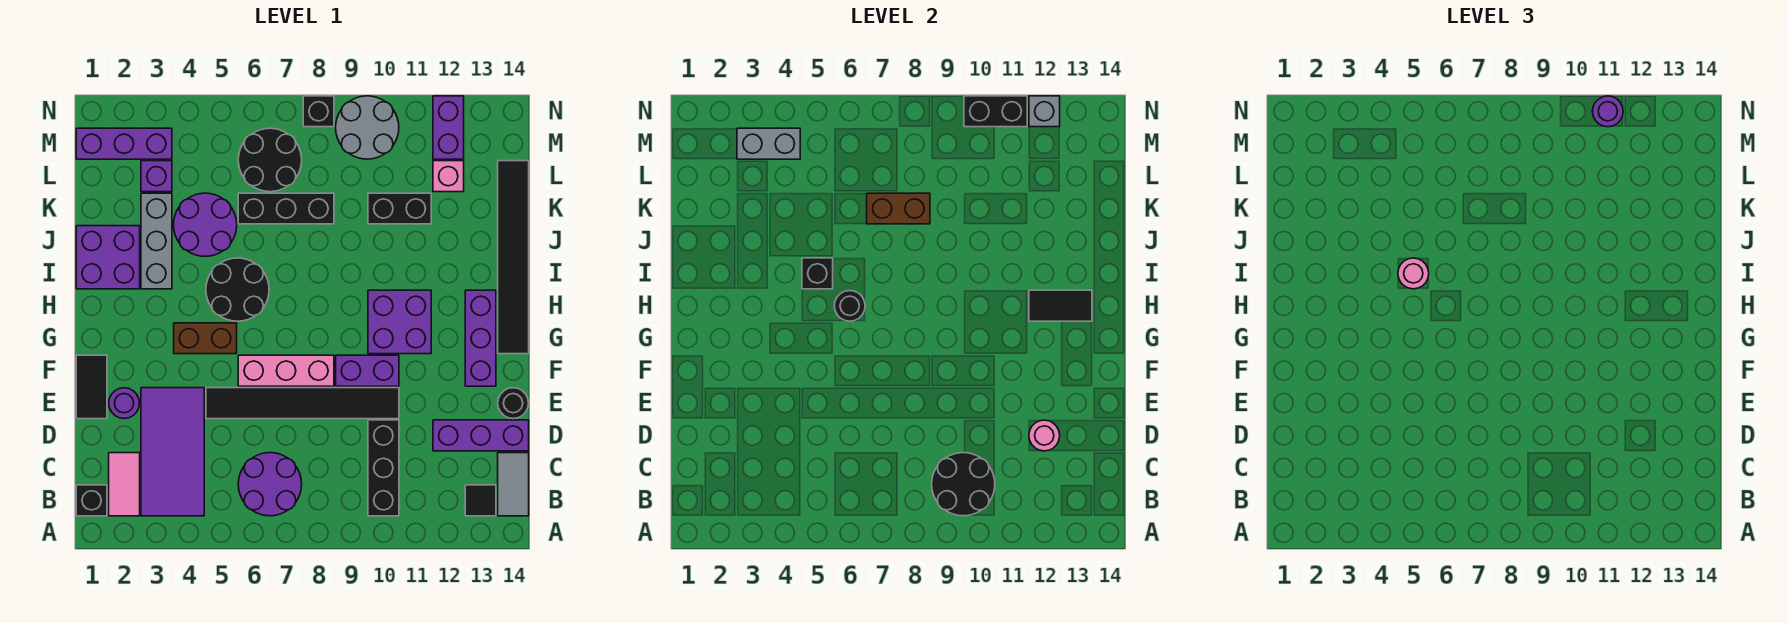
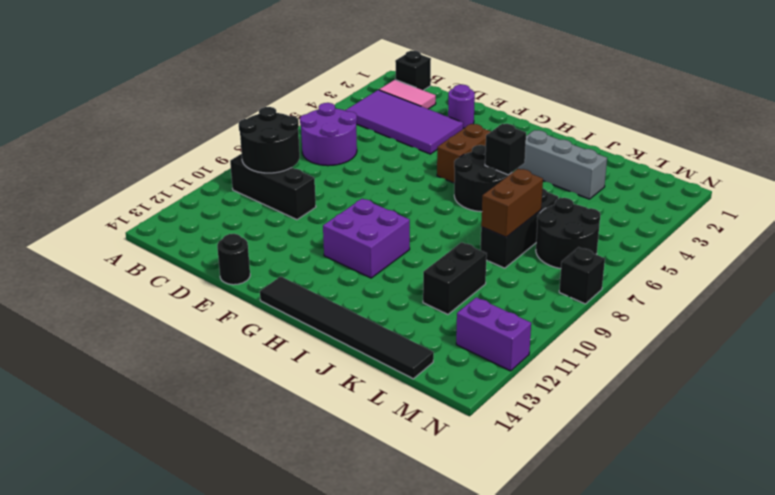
none -> black tile B13 level 1
none -> grey tile B14:C14 level 1
none -> purple brick D12:D14 level 1
none -> black tile E1:F1 level 1

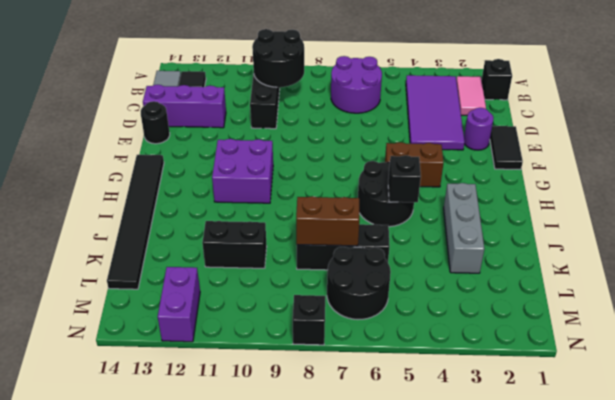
none -> black tile E5:E10 level 1
none -> pink brick F6:F8 level 1
none -> purple brick F9:F10 level 1
none -> purple brick F13:H13 level 1

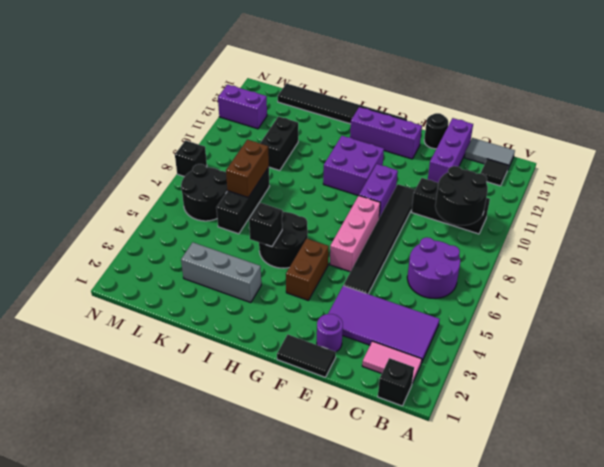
none -> purple brick I1:J2 level 1
none -> purple round brick J4:K5 level 1
none -> purple brick L3 level 1
none -> pink brick L12 level 1

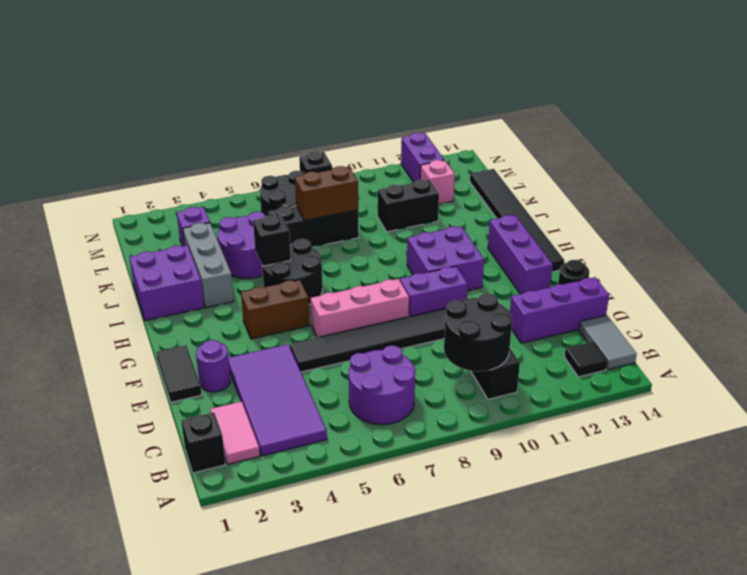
none -> purple brick M1:M3 level 1
none -> grey round brick M9:N10 level 1
none -> pink round brick D12 level 2
none -> black round brick H6 level 2

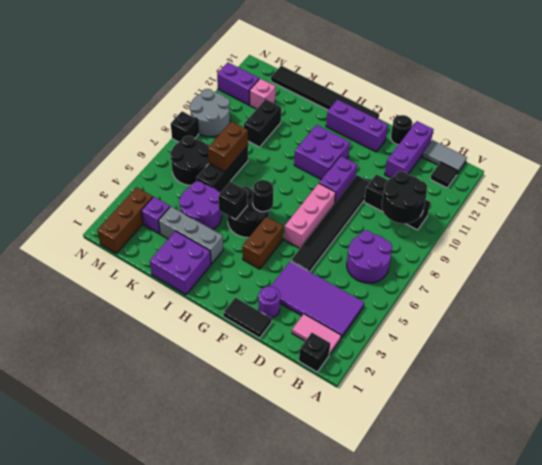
brown brick M1:M3 level 1 -> purple brick M1:M3 level 1
none -> pink round brick D12 level 2
none -> black tile H12:H13 level 2
none -> grey brick M3:M4 level 2
none -> black brick N10:N11 level 2

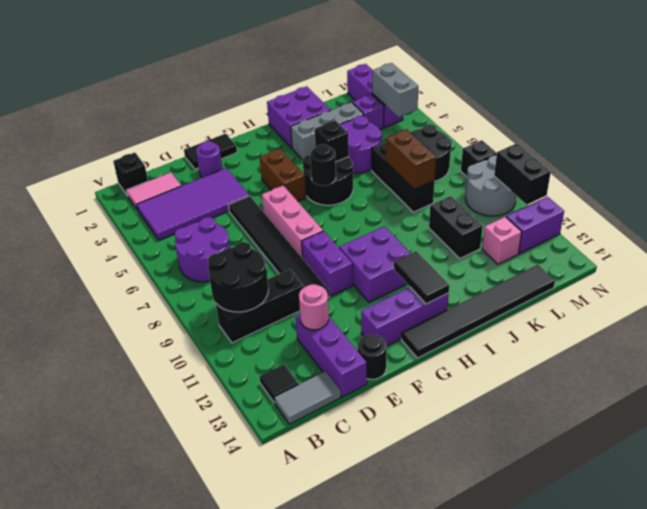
none -> grey brick N12 level 2
none -> pink round brick I5 level 3
none -> purple round brick N11 level 3

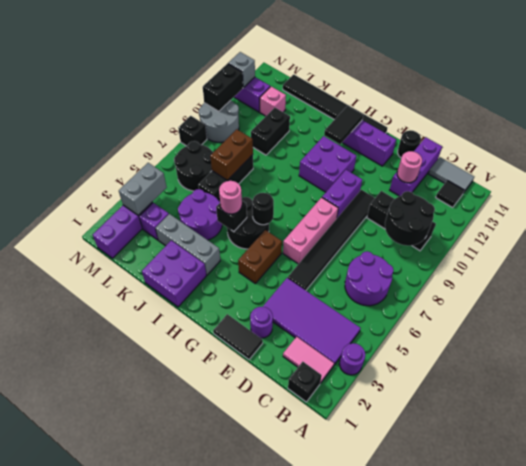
purple round brick A3 level 1 -> purple round brick N11 level 3

